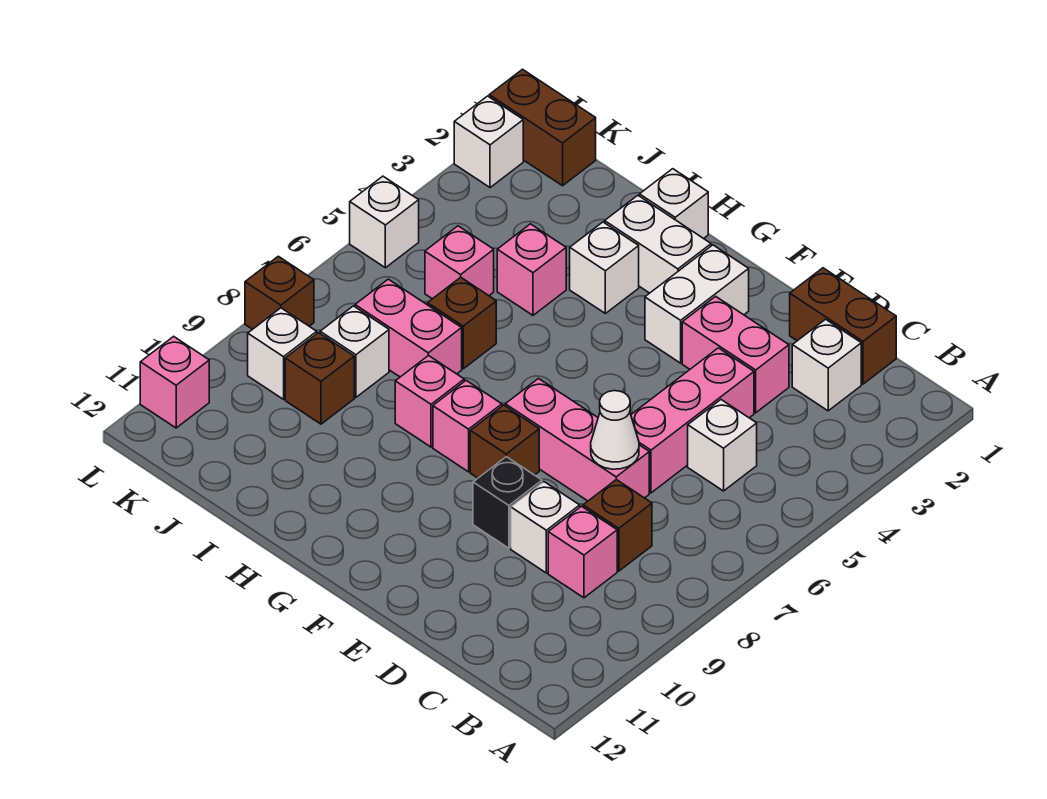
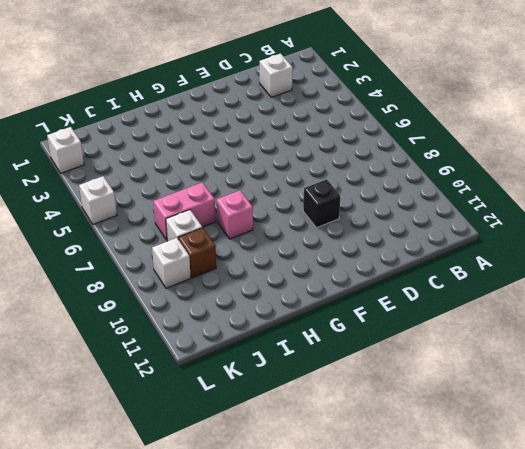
none -> brown brick C1:D1 level 1
none -> white brick C5 level 1
none -> brown brick C8 level 1
none -> pink brick C9 level 1

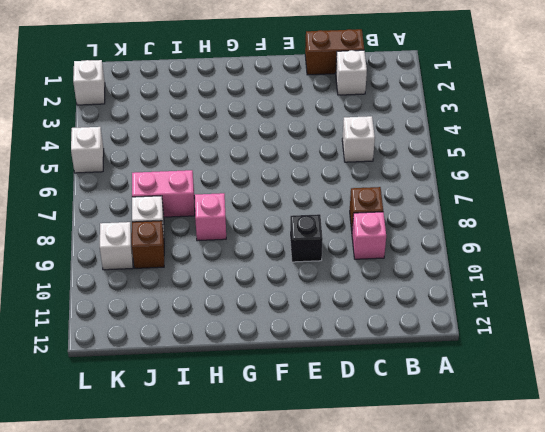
none -> pink brick D3:E3 level 1
none -> pink brick D4:D6 level 1
none -> pink brick D7:F7 level 1
none -> white brick D9 level 1

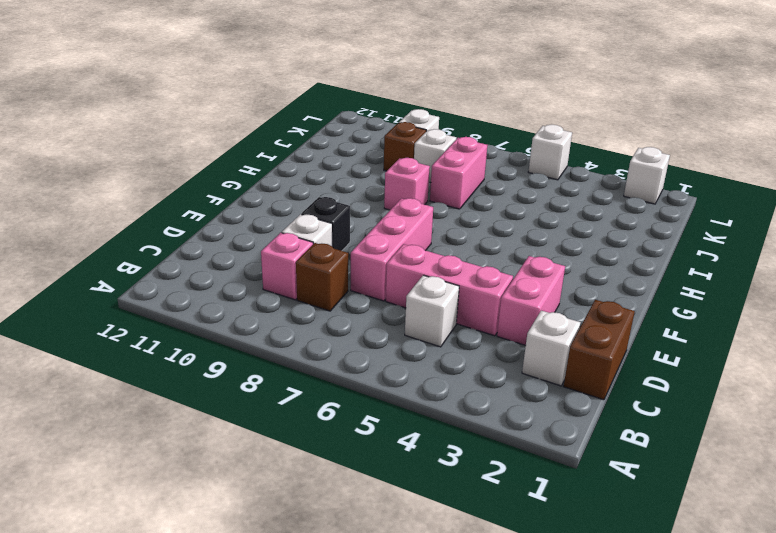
none -> white brick F2:F3 level 1
none -> brown brick F8 level 1
none -> white brick G2:H2 level 1
none -> pink brick G8 level 1

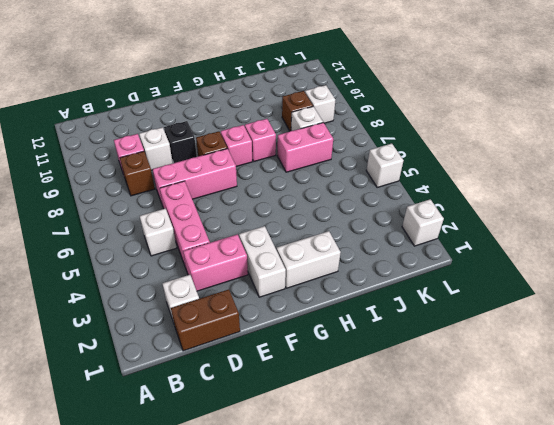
none -> white brick H1 level 1
none -> white brick H3 level 1
none -> pink brick I4 level 1
none -> brown brick I6 level 1

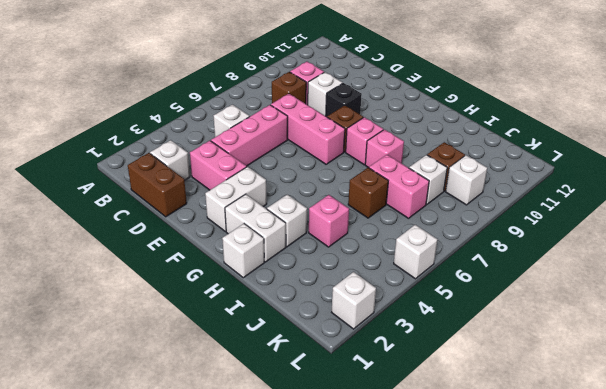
none -> pink brick J5 level 1
none -> brown brick K1:L1 level 1
none -> brown brick L8 level 1
none -> pink brick L11 level 1

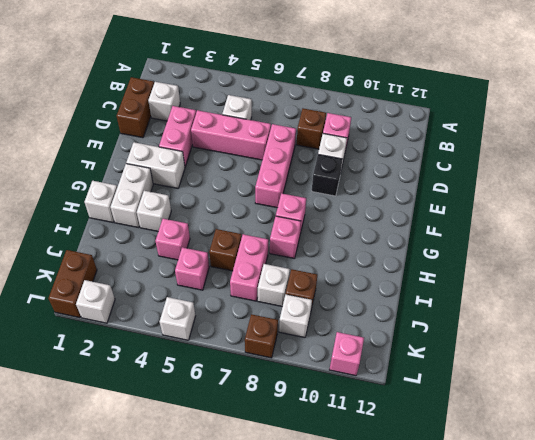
none -> brown brick F8 level 1
none -> white cone D7 level 2

